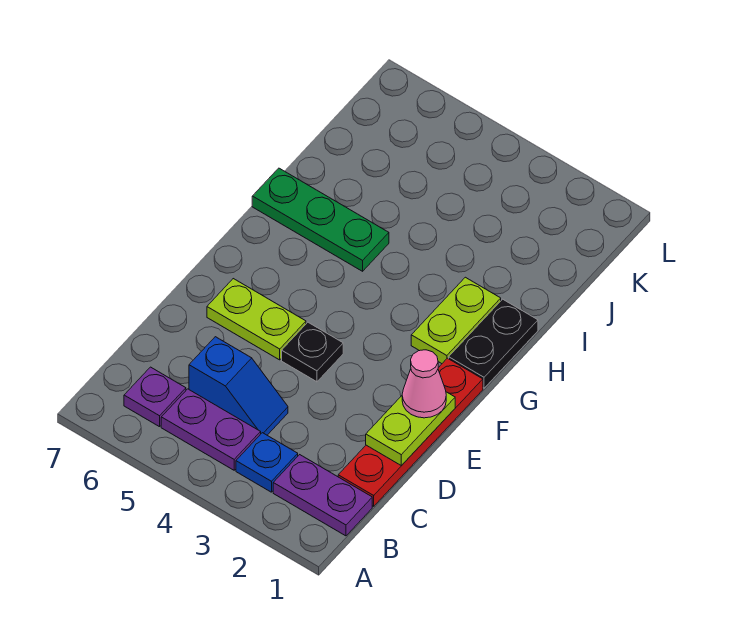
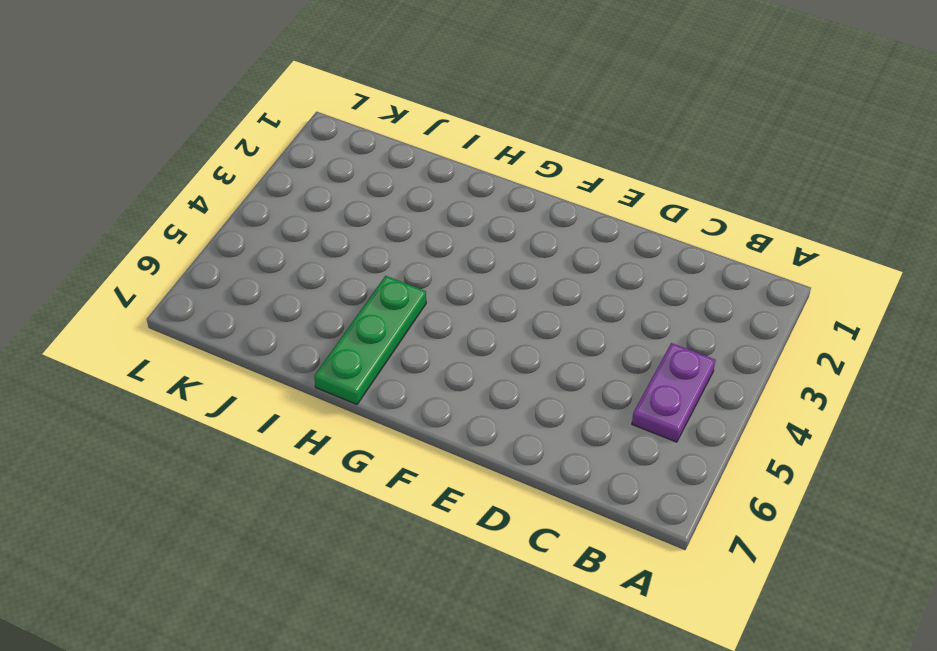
none -> purple plate B1:B2 level 1
none -> blue plate B3 level 1
none -> purple plate B6 level 1

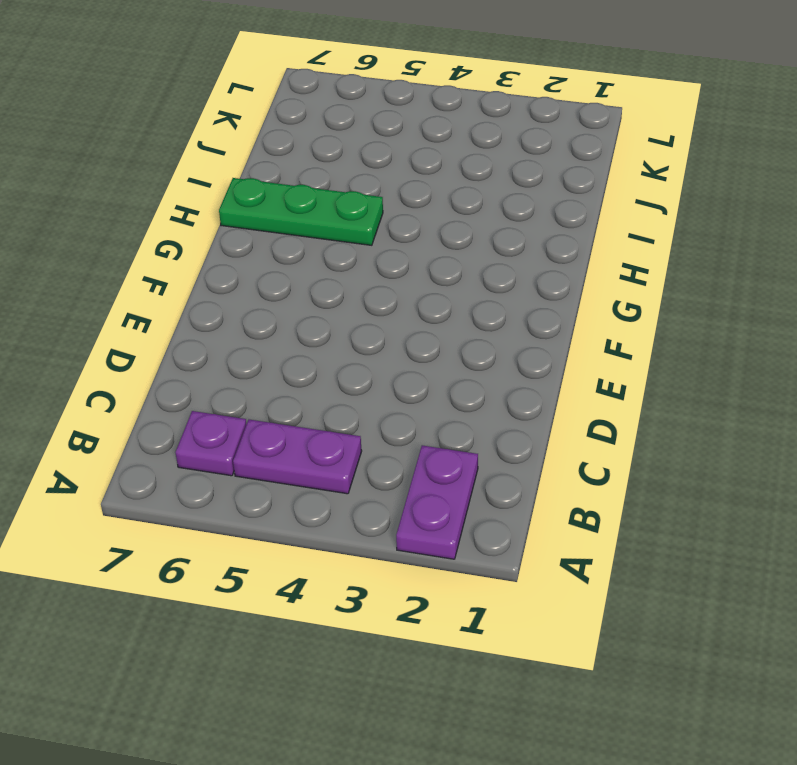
purple plate A2:B2 level 1 -> purple plate B1:B2 level 1
none -> blue plate B3 level 1
none -> red plate C1:F1 level 1
none -> blue slope C4:C5 level 1 top 5

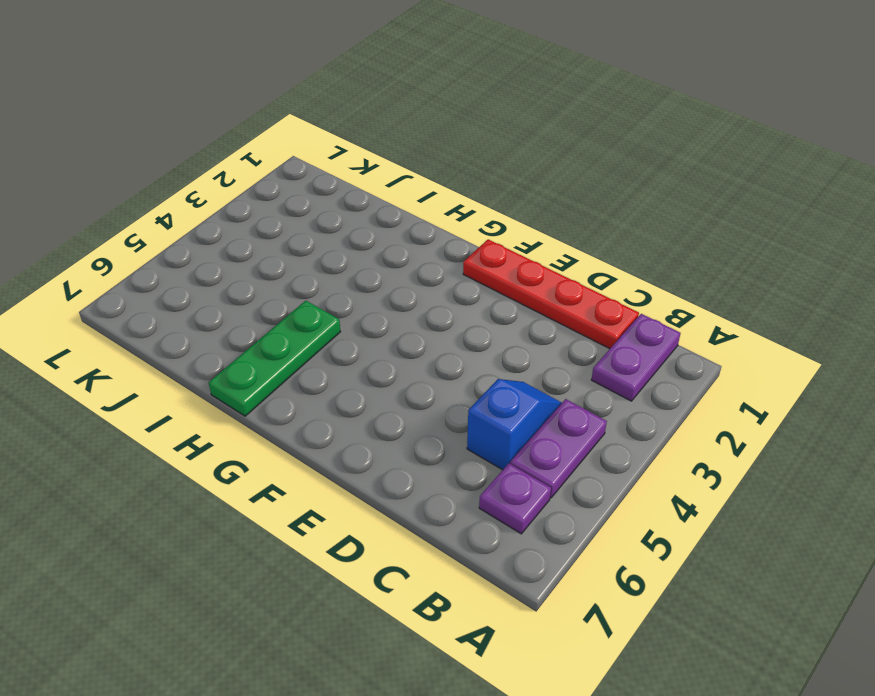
none -> blue plate B3 level 1
none -> black plate E4 level 1
none -> lime plate E5:E6 level 1

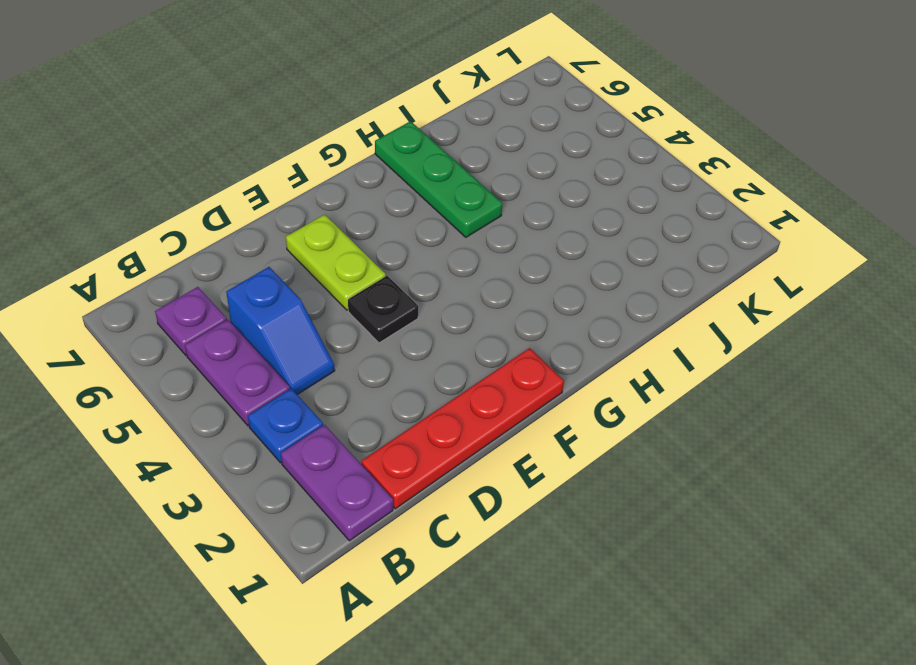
none -> black plate G1:H1 level 1
none -> lime plate G2:H2 level 1
none -> lime plate D1:E1 level 2

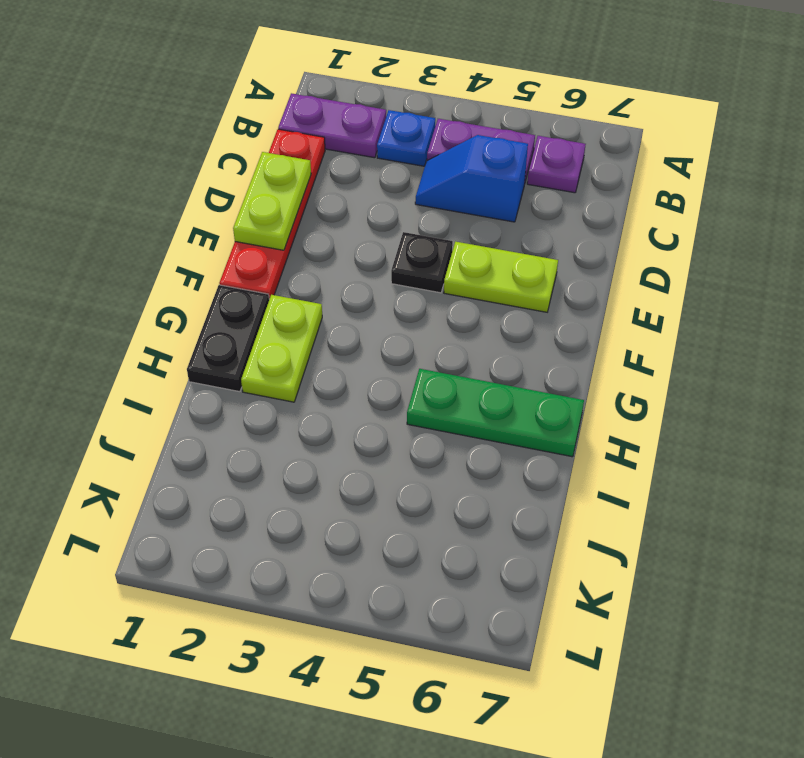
none -> pink cone E1 level 3

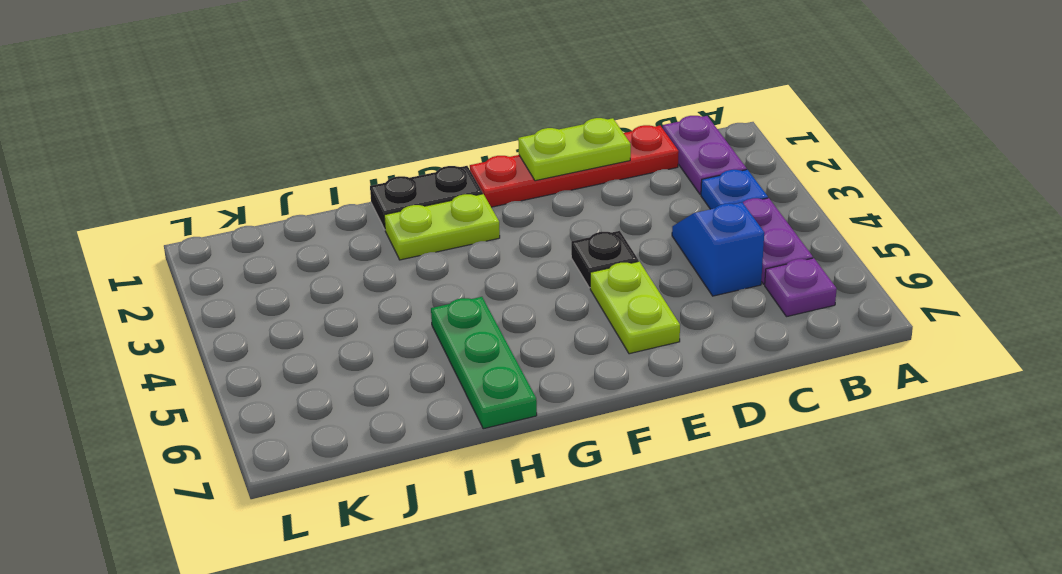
none -> pink cone E1 level 3

